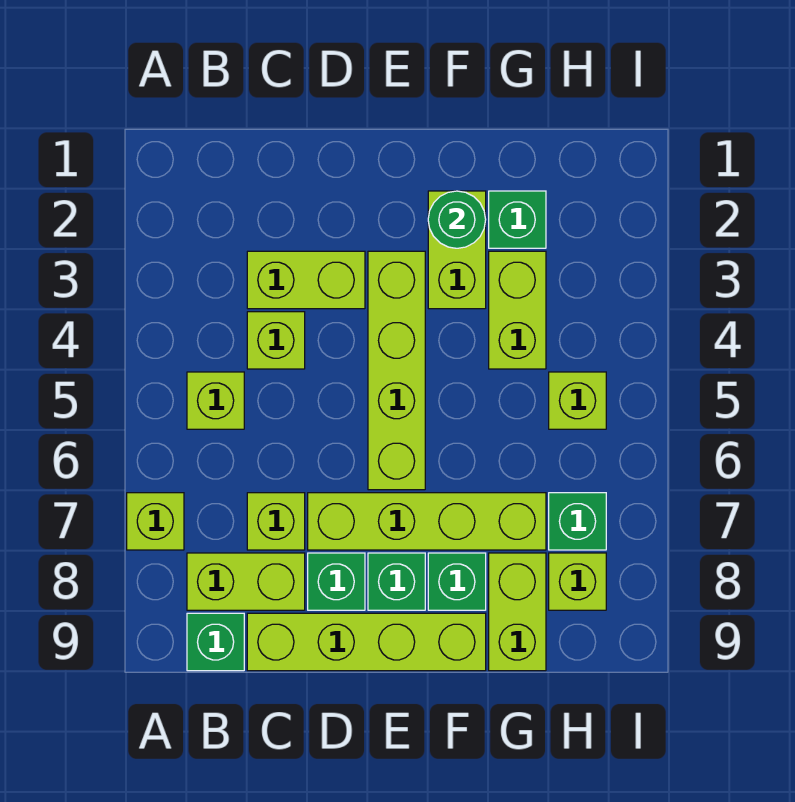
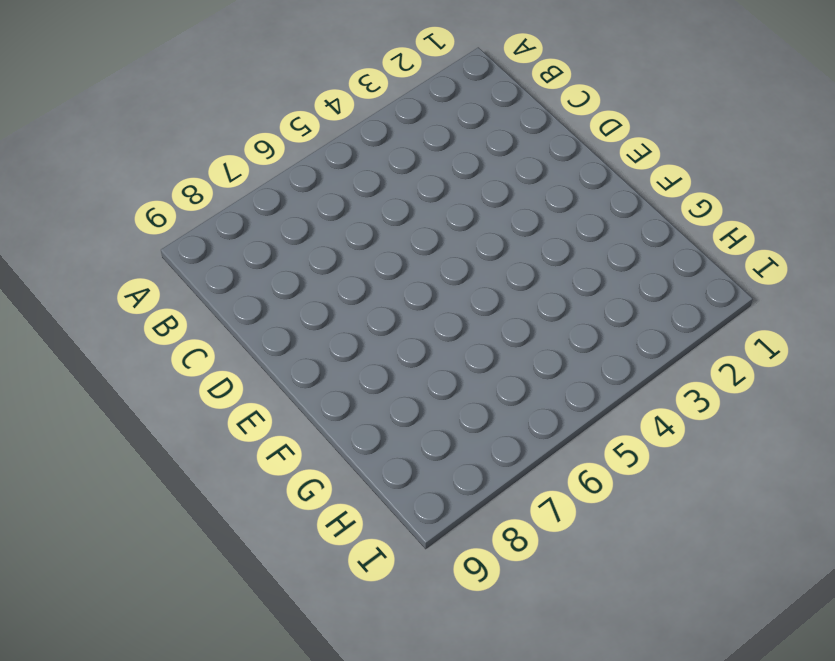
none -> lime brick A7 level 1
none -> lime brick B5 level 1
none -> lime brick B8:C8 level 1

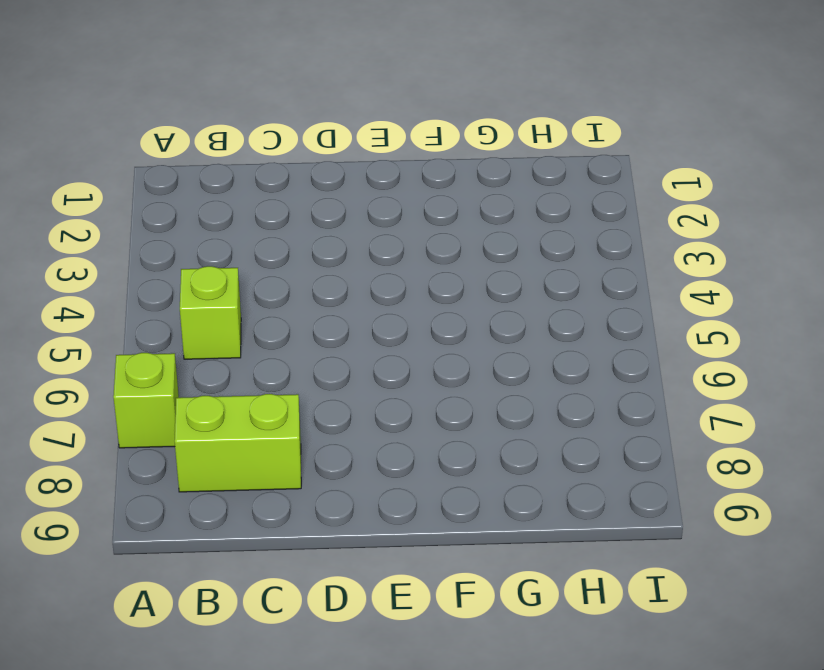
none -> green brick B9 level 1
none -> lime brick C3:D3 level 1
none -> lime brick C4 level 1

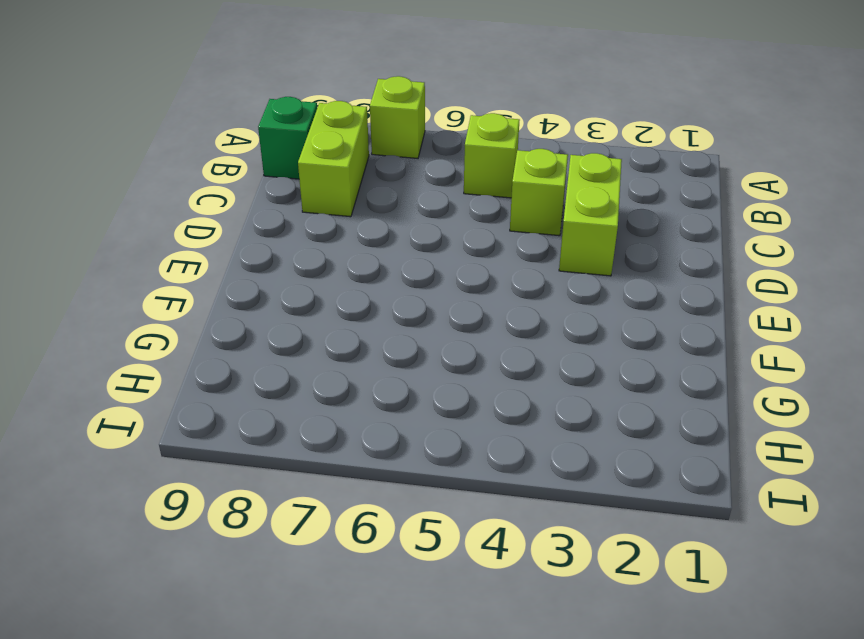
none -> lime brick C7 level 1
none -> lime brick C9:F9 level 1
none -> lime brick D7:G7 level 1

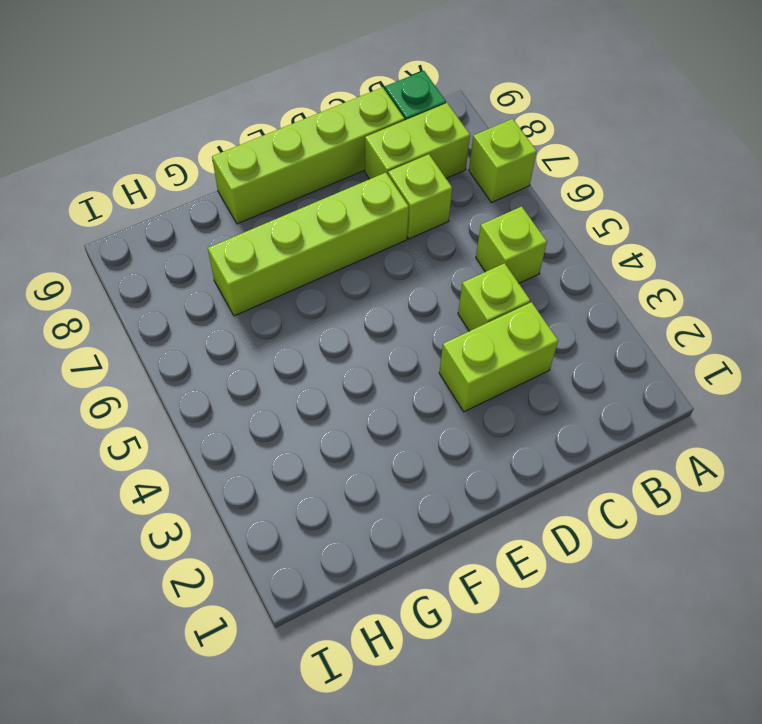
none -> green brick D8 level 1
none -> lime brick E3:E6 level 1
none -> green brick E8 level 1

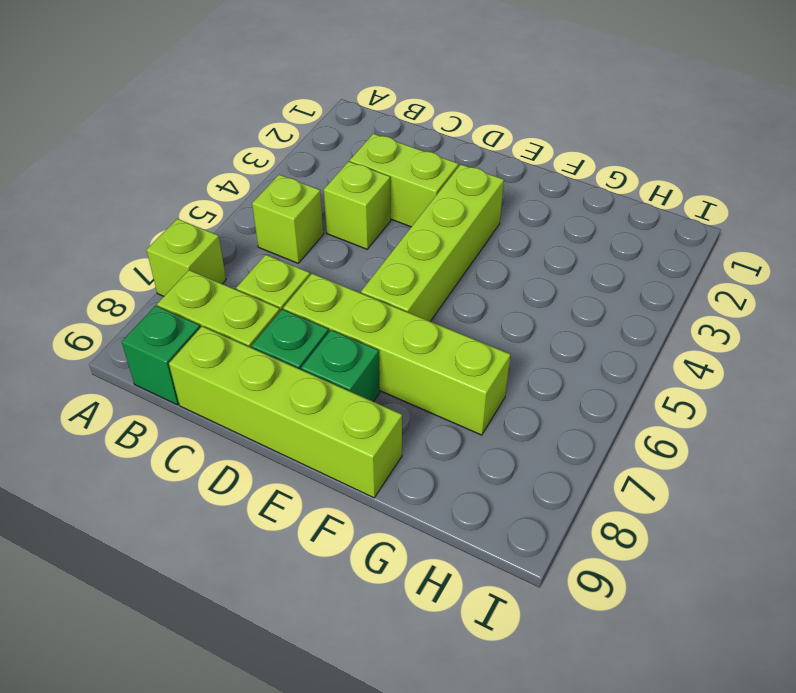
none -> lime brick F2:F3 level 1
none -> green brick F8 level 1
none -> green brick G2 level 1

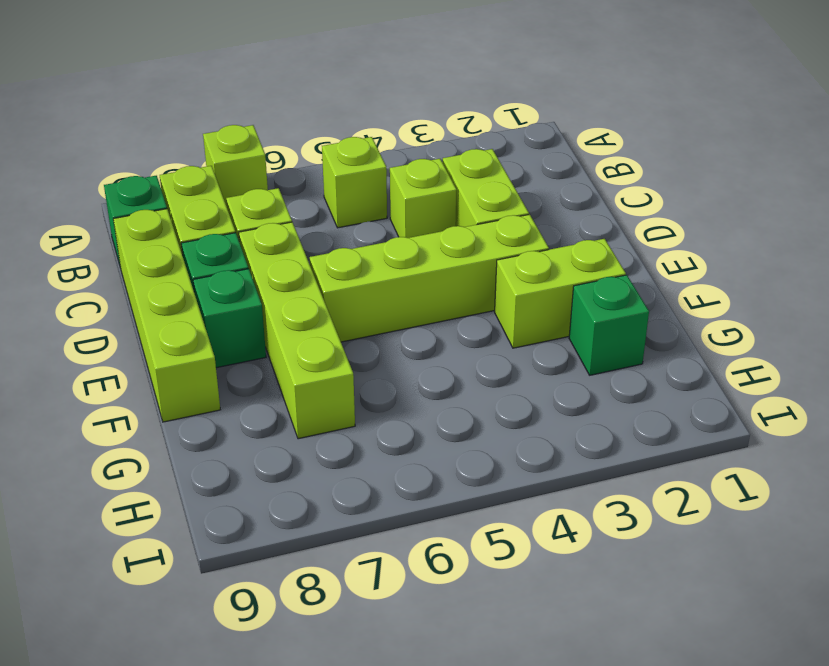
none -> green brick F8 level 1
none -> lime brick G3:G4 level 1
none -> lime brick G8:G9 level 1

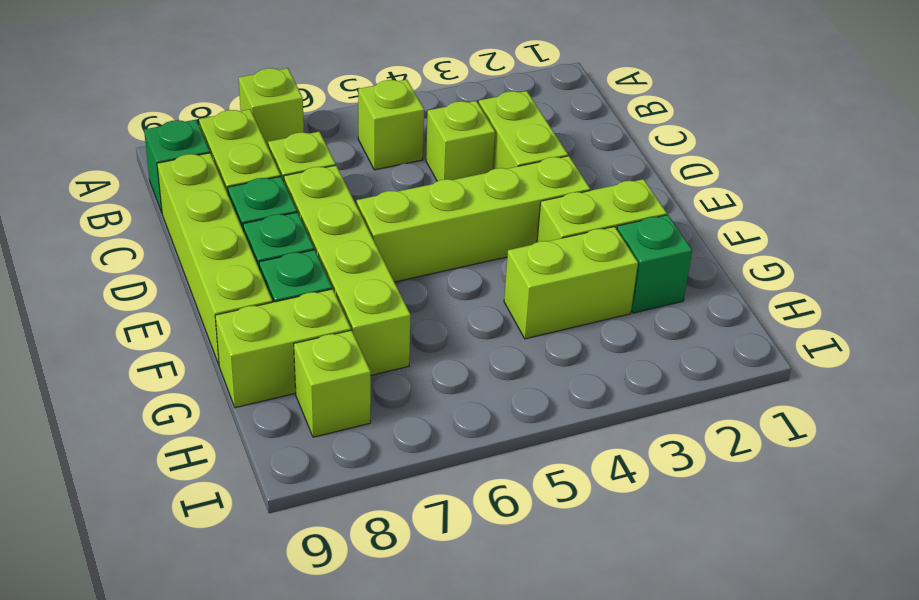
none -> lime brick H5 level 1
none -> green brick H7 level 1
none -> green round brick F2 level 2

